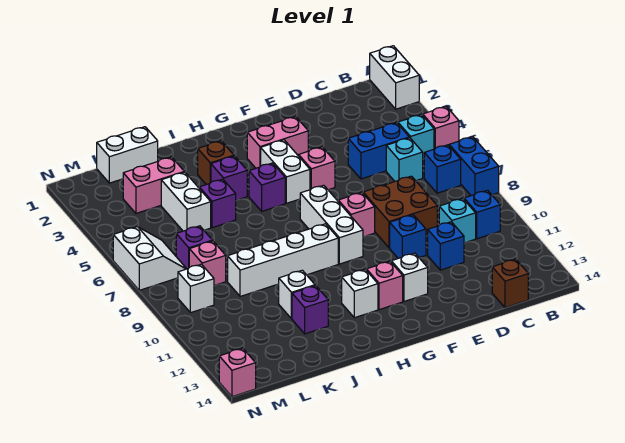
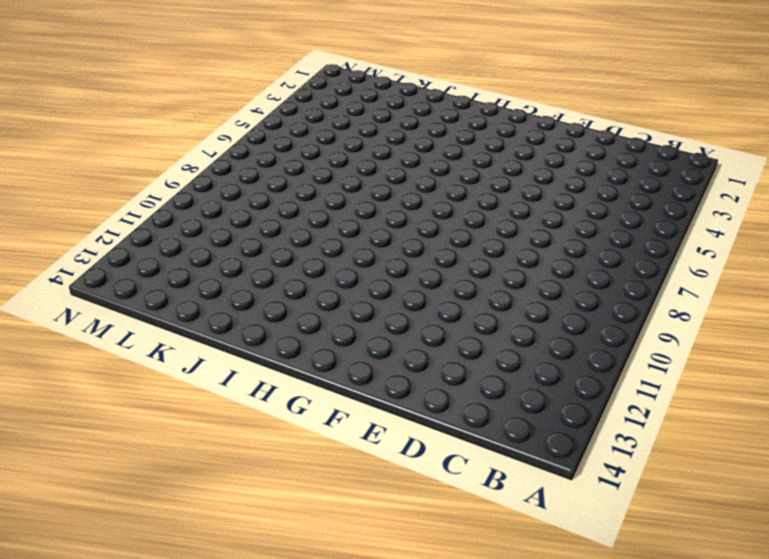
none -> white brick A1:A2 level 1
none -> pink brick A5 level 1
none -> blue brick A7:A8 level 1
none -> cyan brick B5 level 1

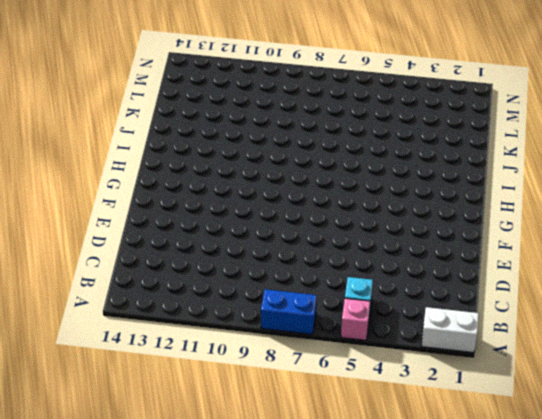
none -> blue brick B7 level 1
none -> blue brick B10 level 1
none -> blue brick C5:D5 level 1
none -> cyan brick C6 level 1

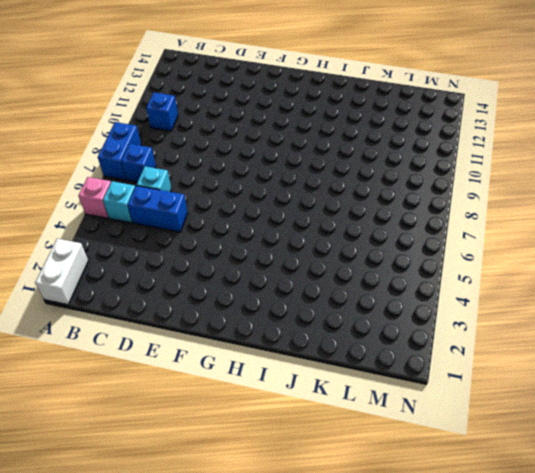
none -> cyan brick C10 level 1
none -> brown brick C14 level 1
none -> brown brick D8:E9 level 1
none -> blue brick D11 level 1

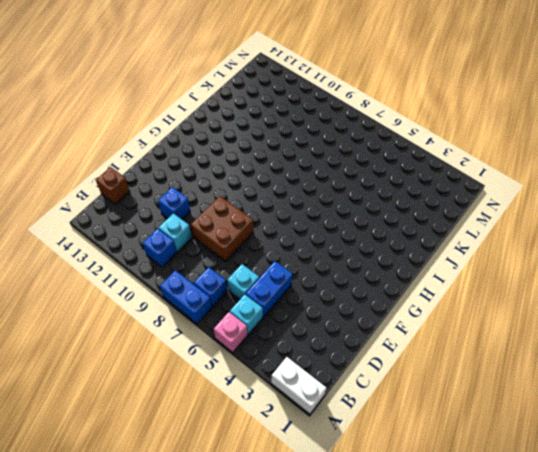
none -> blue brick E10 level 1
none -> pink brick F3:G3 level 1
none -> pink brick F5 level 1
none -> pink brick F8 level 1

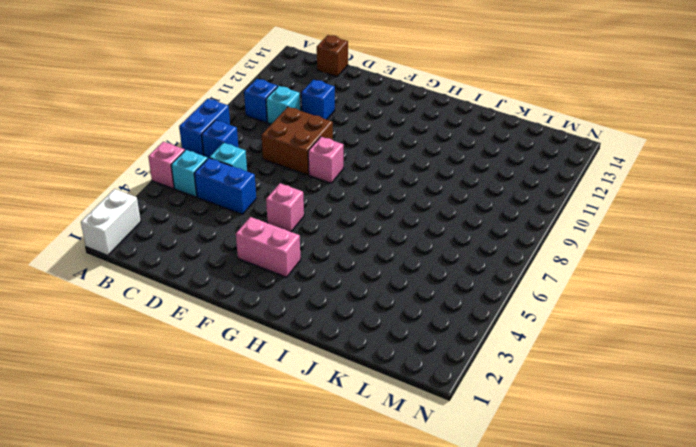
none -> blue brick E10 level 1
none -> white brick F12 level 1
none -> white brick G4:G5 level 1
none -> white brick G7:G9 level 1

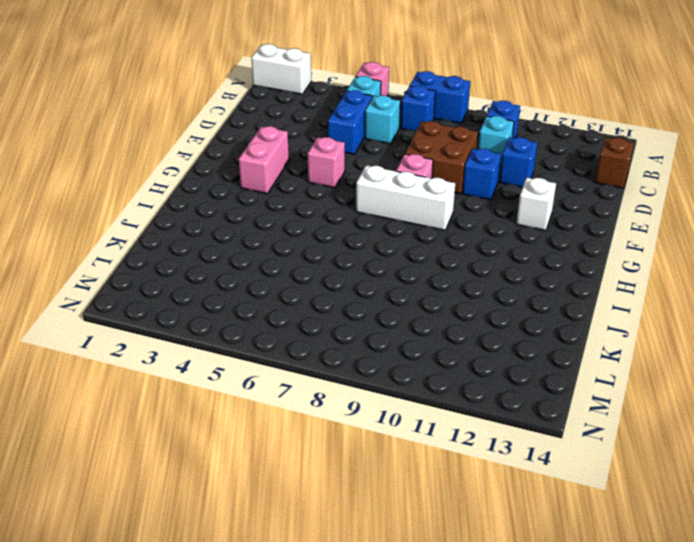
none -> white brick G4:G5 level 1
none -> pink brick G12 level 1
none -> purple brick H5 level 1
none -> white brick H9:K9 level 1

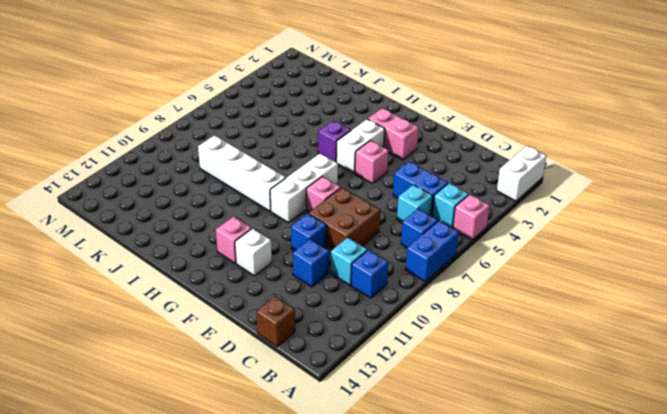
none -> white brick H12 level 1
none -> brown brick I3 level 1
none -> purple brick I4 level 1
none -> purple brick J5 level 1

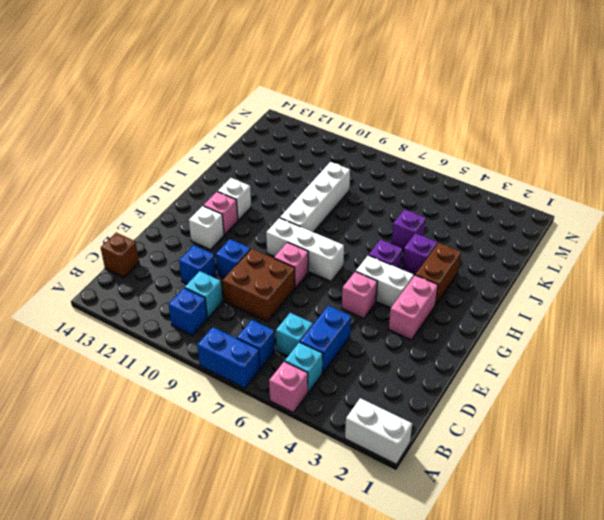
brown brick H3:I3 level 1 -> brown brick I3 level 1
none -> white brick J11 level 1
none -> purple brick J12 level 1
none -> white brick K1:L1 level 1
none -> pink brick K3:L3 level 1

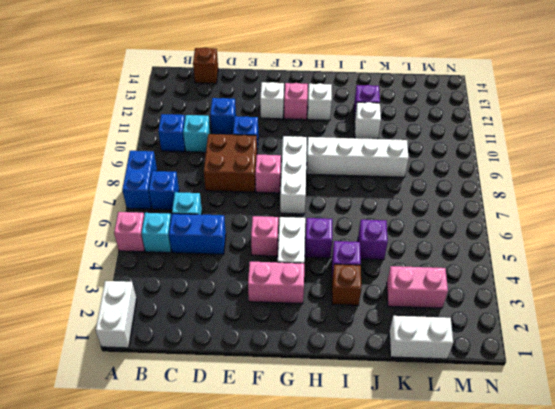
none -> white brick K4:K5 level 1
none -> purple brick L7 level 1
none -> pink brick L8 level 1
none -> white slope M6:N7 level 1 top N

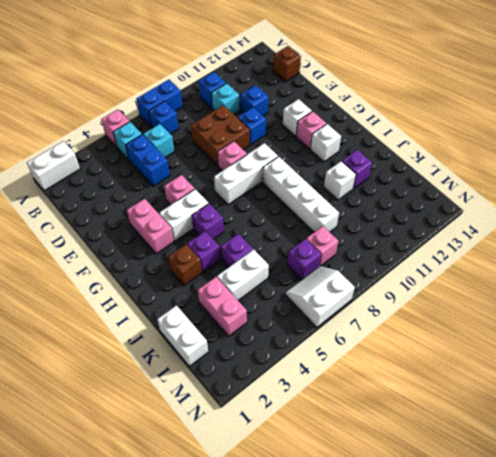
none -> white brick M9 level 1
none -> pink brick N14 level 1

